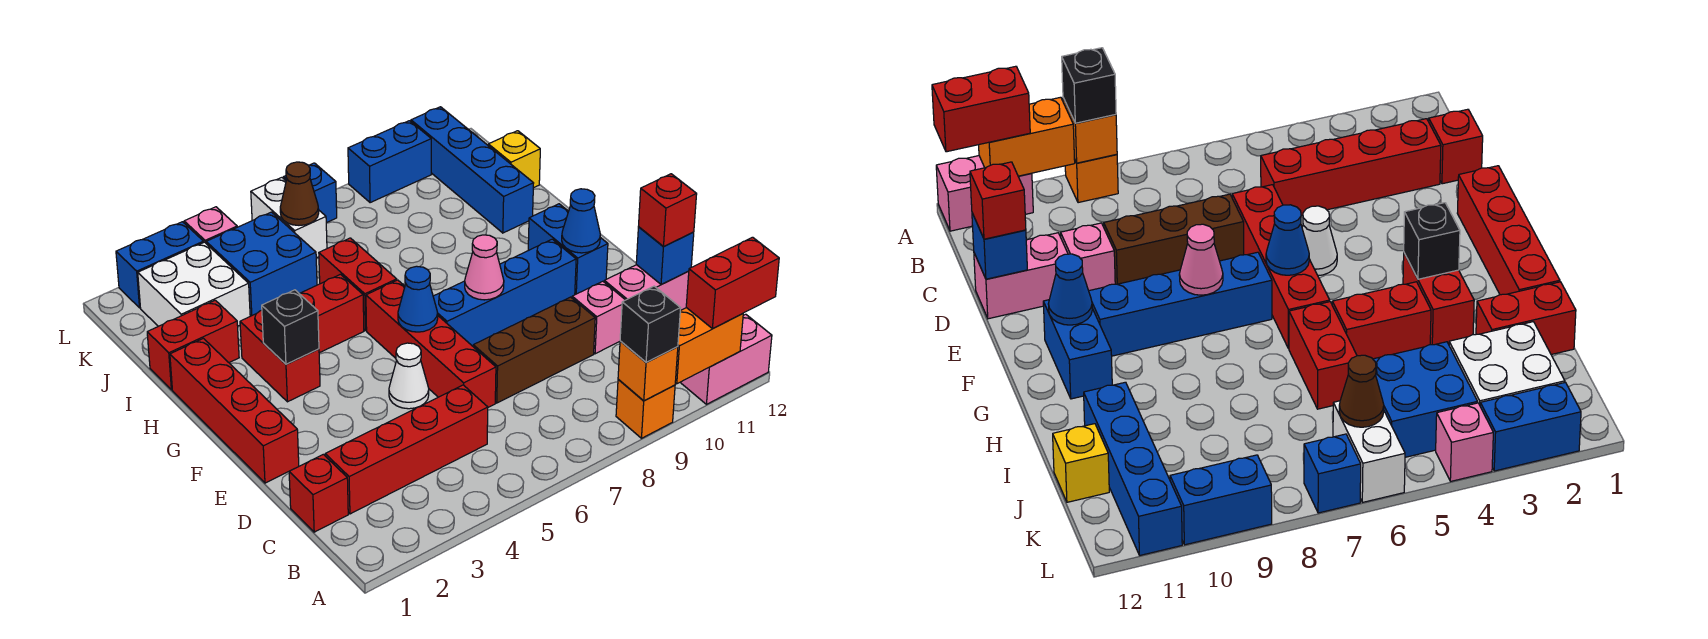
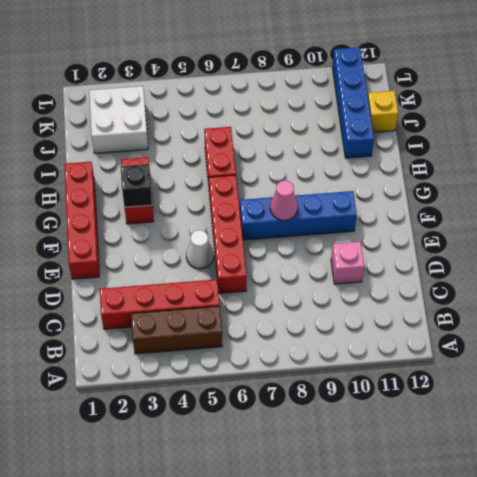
brown brick B3:B5 level 1 -> brown brick D7:D9 level 1
none -> orange brick A9 level 1
none -> pink brick A11:A12 level 1
none -> red brick C1 level 1
none -> pink brick D11:D12 level 1

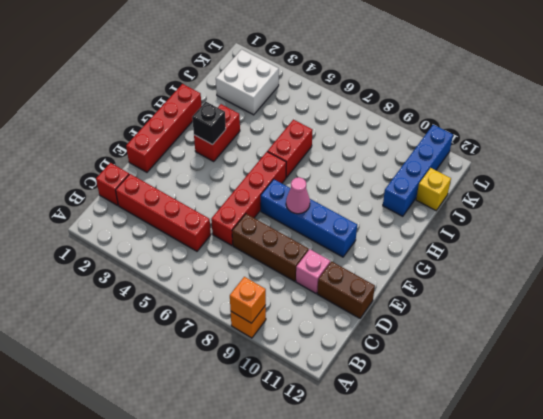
brown brick D11:D12 level 1 -> pink brick D11:D12 level 1
none -> pink brick A11:A12 level 1
none -> white cone E5 level 1
none -> blue brick F11:G11 level 1
none -> red brick H4:H5 level 1

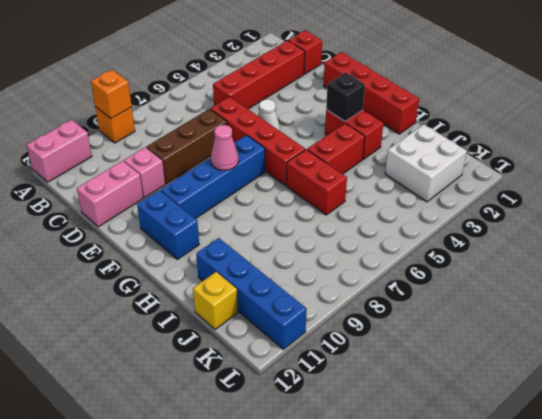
none -> red brick I1:I2 level 1
none -> blue brick J4:K5 level 1
none -> white brick K6:L6 level 1
none -> blue brick L2:L3 level 1

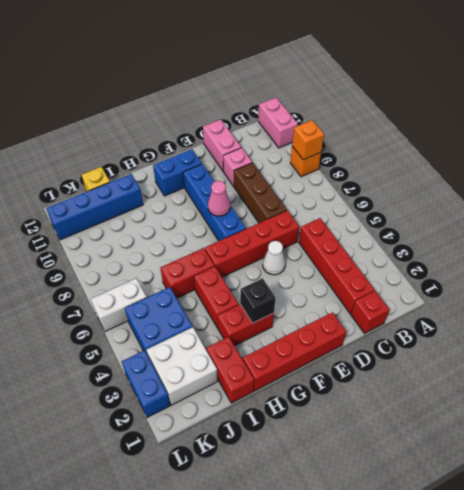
none -> pink brick L4 level 1
none -> blue brick L7 level 1
none -> blue brick L9:L10 level 1
none -> orange brick A10:A11 level 2

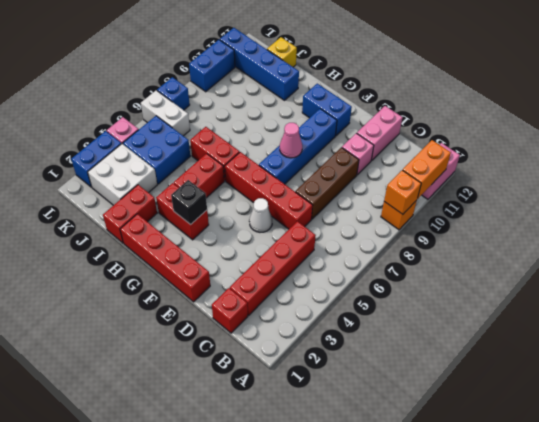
none -> blue brick D12 level 2
none -> blue cone F6 level 2
none -> blue cone F11 level 2
none -> brown cone K6 level 2

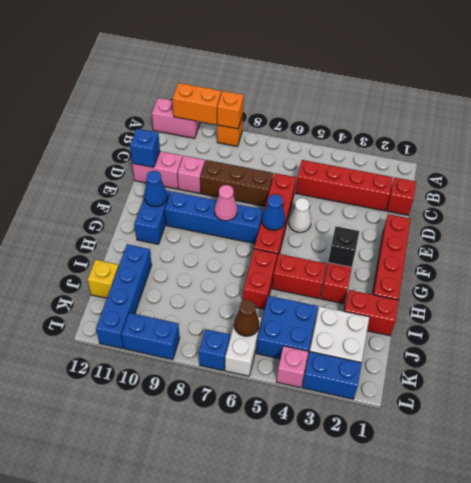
none -> black brick A9 level 3
none -> red brick A11:A12 level 3
none -> red brick D12 level 3

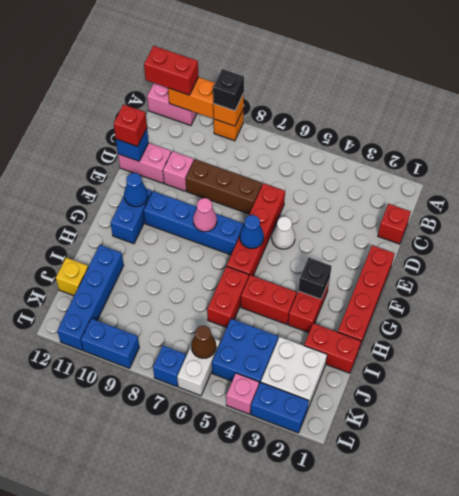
none -> red brick C2:C5 level 1

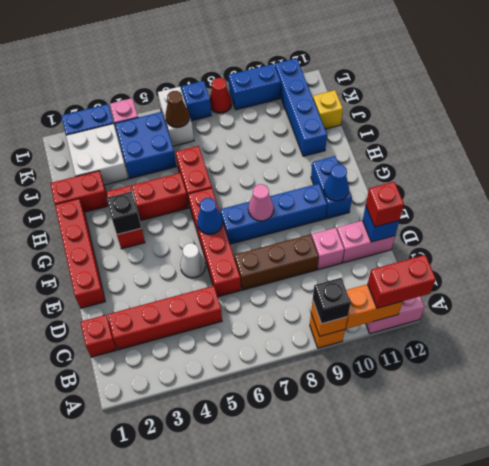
red cone L8 level 1 -> none

